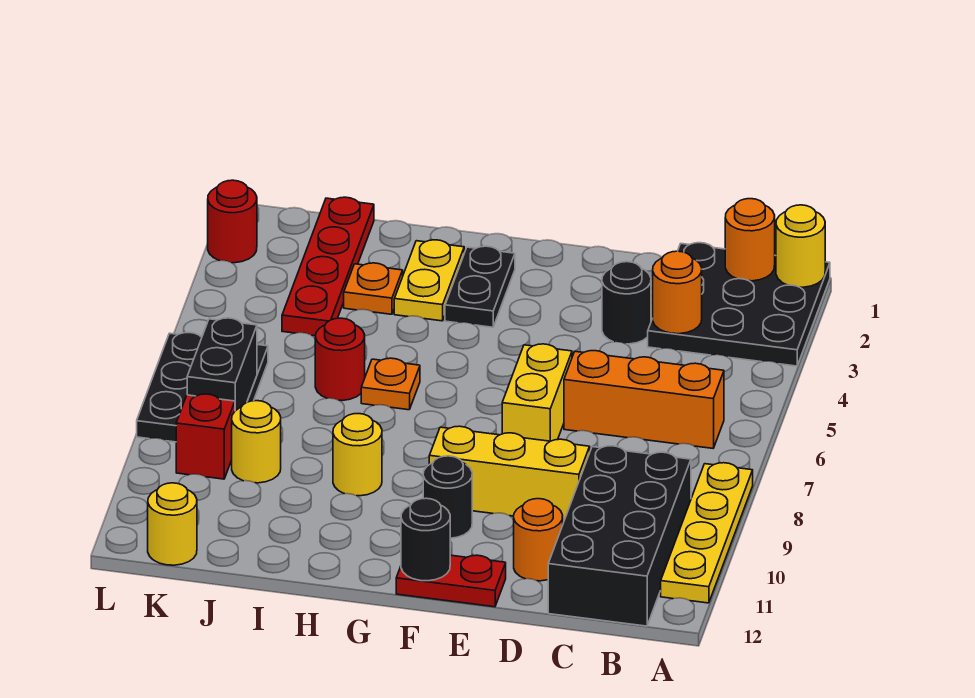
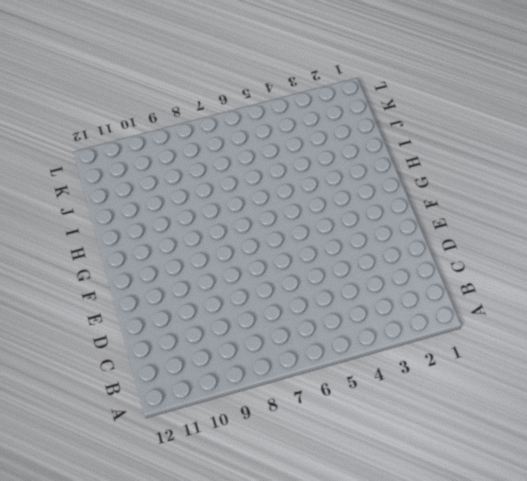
none -> black plate A1:C3 level 1
none -> yellow plate A8:A11 level 1
none -> orange brick B6:D6 level 1

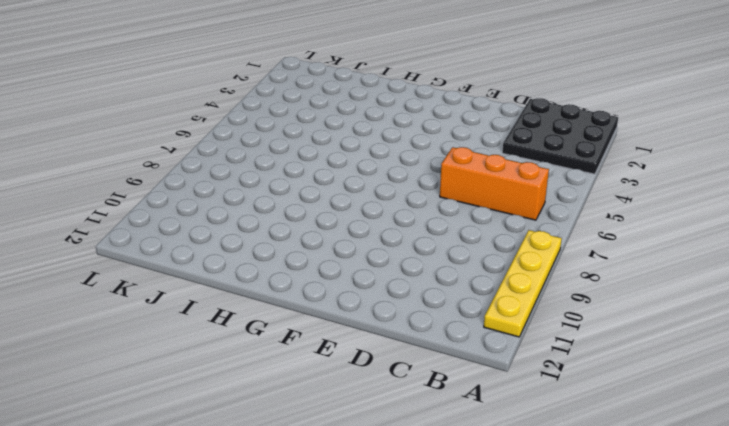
none -> black brick B9:C12 level 1
none -> black round brick D3 level 1
none -> yellow brick D9:F9 level 1

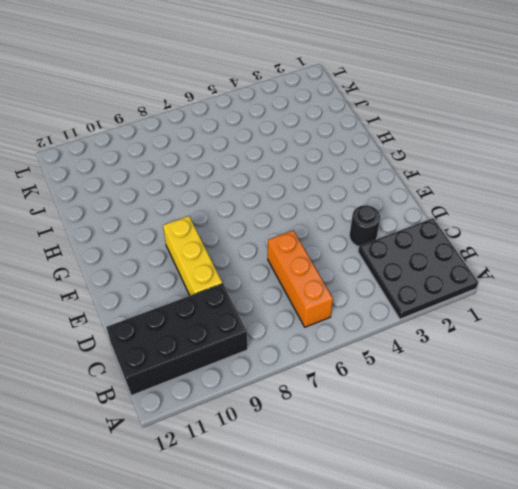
none -> yellow plate A8:A11 level 1
none -> orange round brick D11 level 1
none -> yellow brick E6:E7 level 1

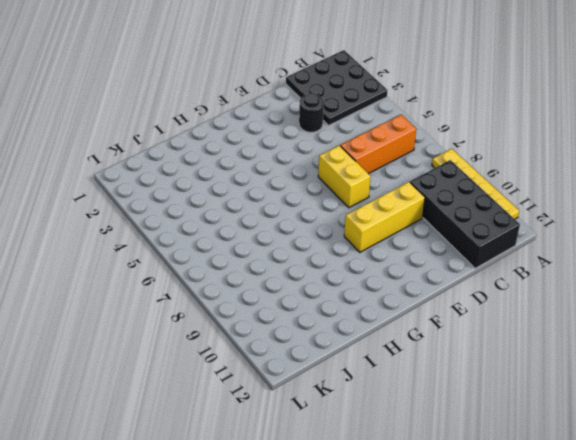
none -> orange round brick D11 level 1
none -> red plate E12:F12 level 1
none -> black round brick F10 level 1

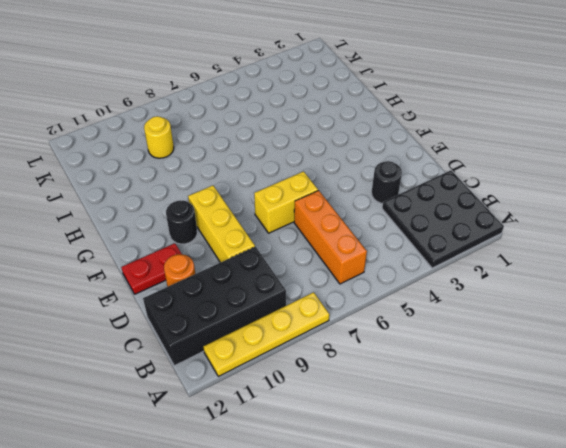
red plate E11:E12 level 1 -> red plate E12:F12 level 1
none -> black plate G2:G3 level 1
none -> yellow plate H2:H3 level 1
none -> orange plate H6 level 1

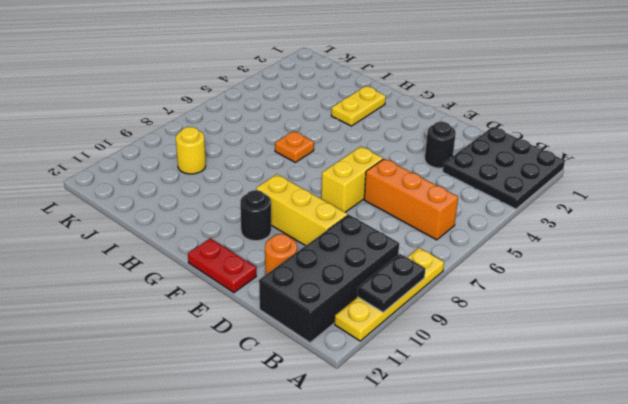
black plate A9:A10 level 2 -> black plate G2:G3 level 1
none -> yellow round brick H9 level 1
none -> orange plate I3 level 1
none -> red round brick I6 level 1

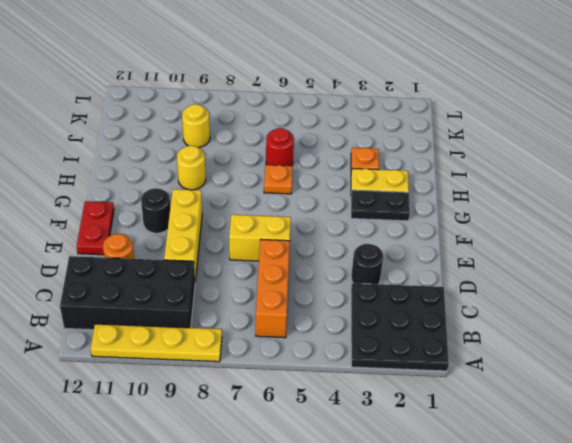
none -> red plate J1:J4 level 1
none -> black plate K6:L8 level 1
none -> red brick K9 level 1

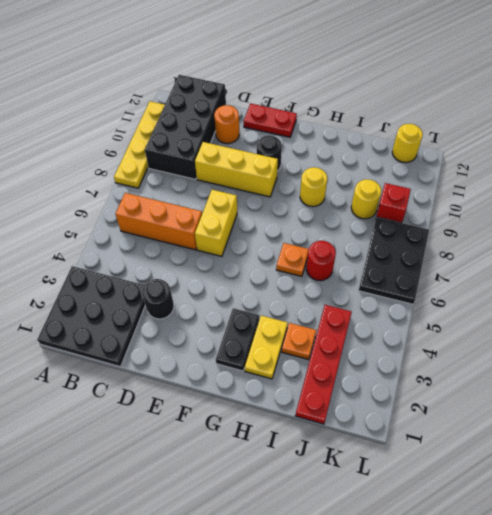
none -> red round brick L2 level 1
none -> yellow round brick A1 level 2
none -> orange round brick B1 level 2

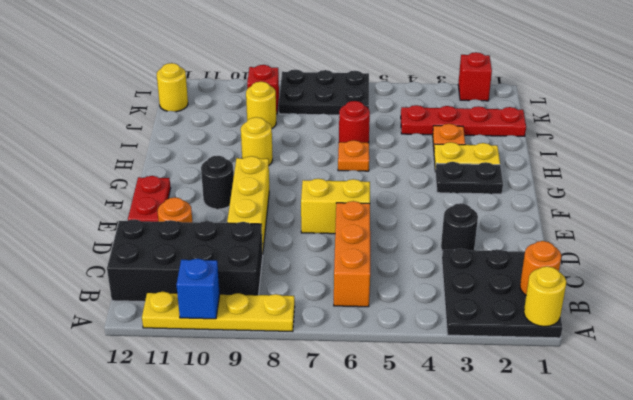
blue brick A10 level 2 -> none
red brick L2 level 1 -> red round brick L2 level 1
none -> orange round brick C3 level 2
none -> black round brick F12 level 2
none -> black brick K7:K8 level 2

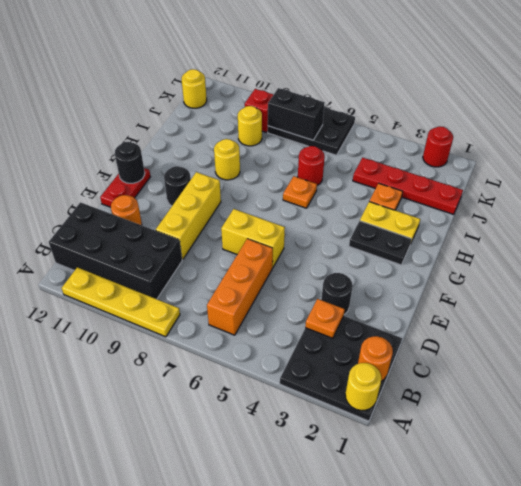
orange plate C3 level 2 -> orange round brick C3 level 2

